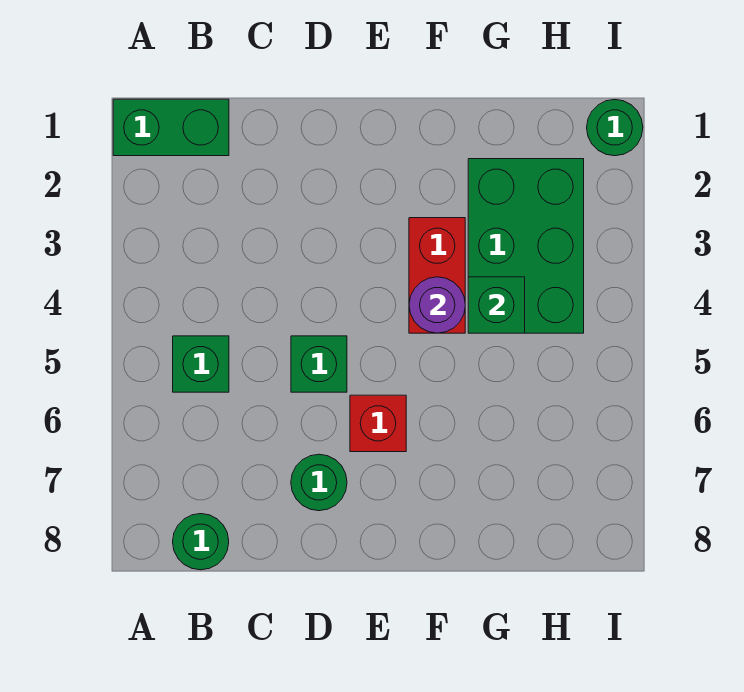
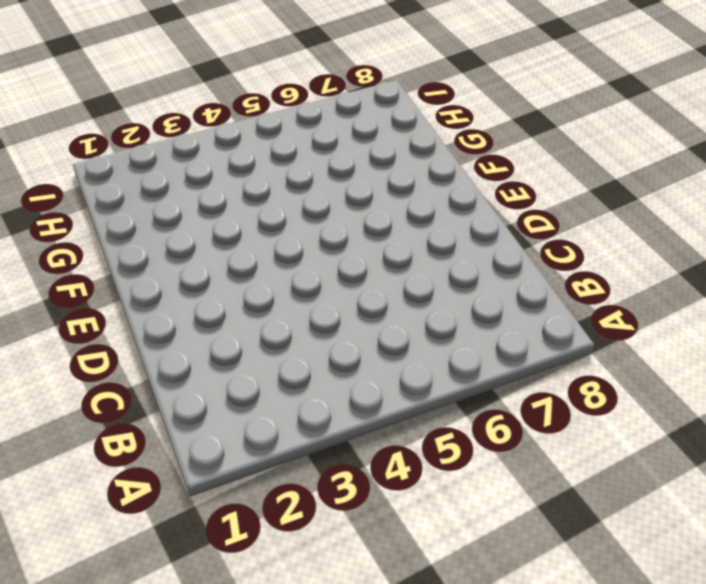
none -> green brick A1:B1 level 1
none -> green brick B5 level 1

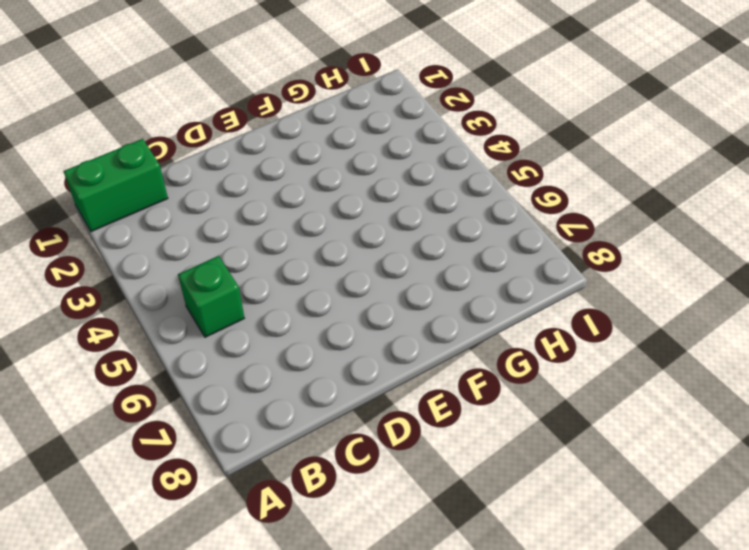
none -> green round brick B8 level 1
none -> green brick D5 level 1

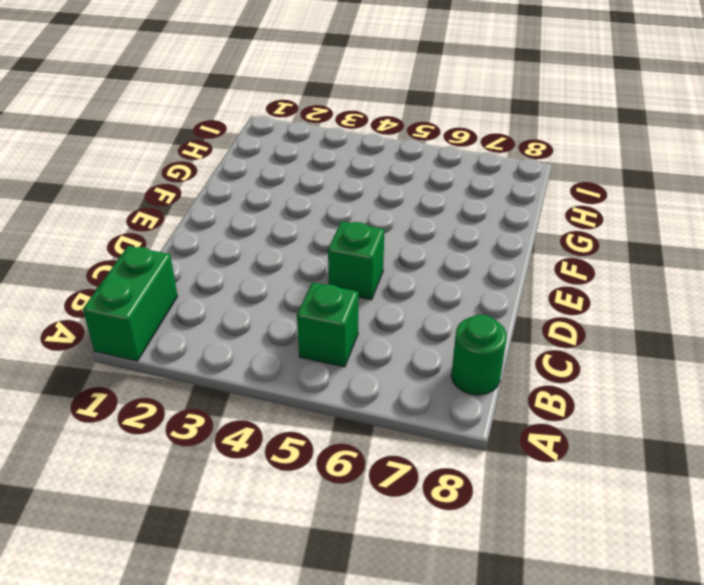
none -> green round brick D7 level 1
none -> red brick E6 level 1

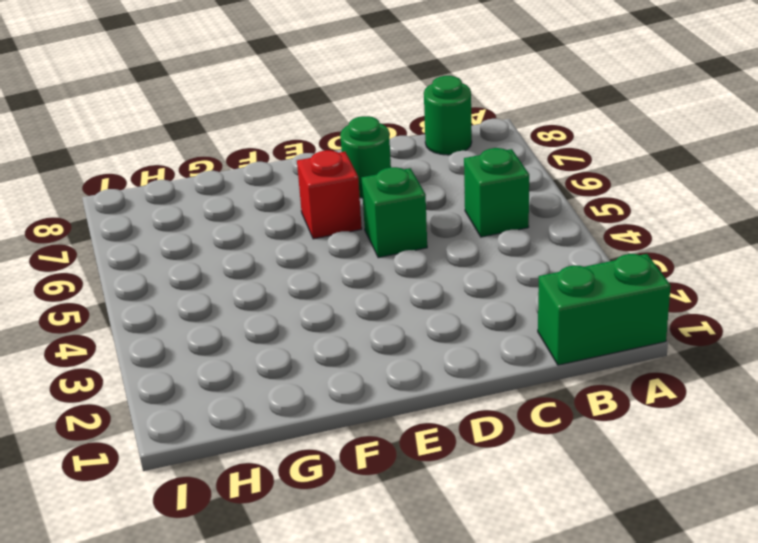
none -> red brick F3:F4 level 1
none -> green brick G2:H4 level 1

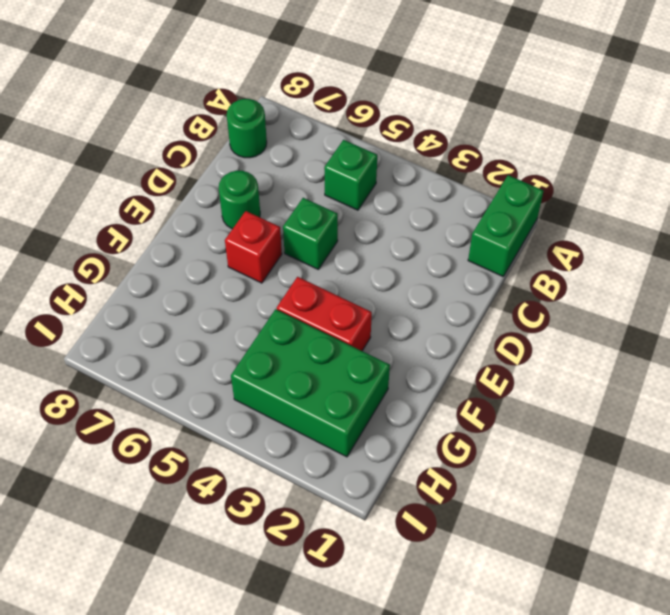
none -> green round brick I1 level 1
none -> purple round brick F4 level 2

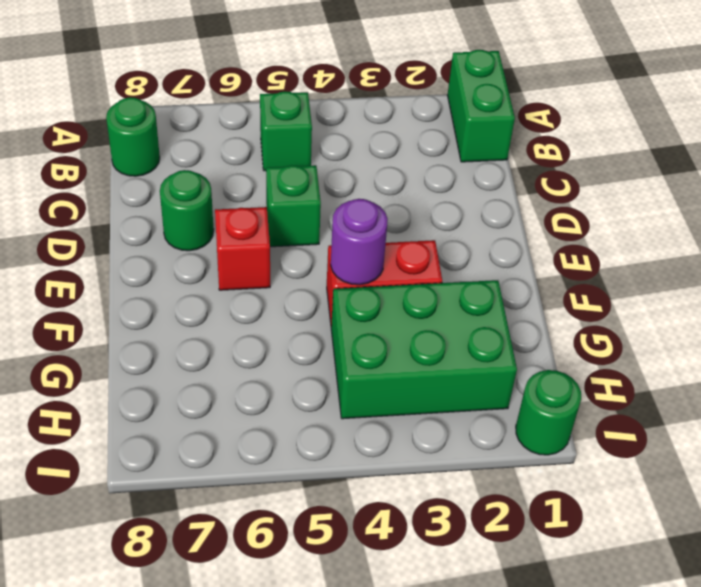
none -> green brick G4 level 2

